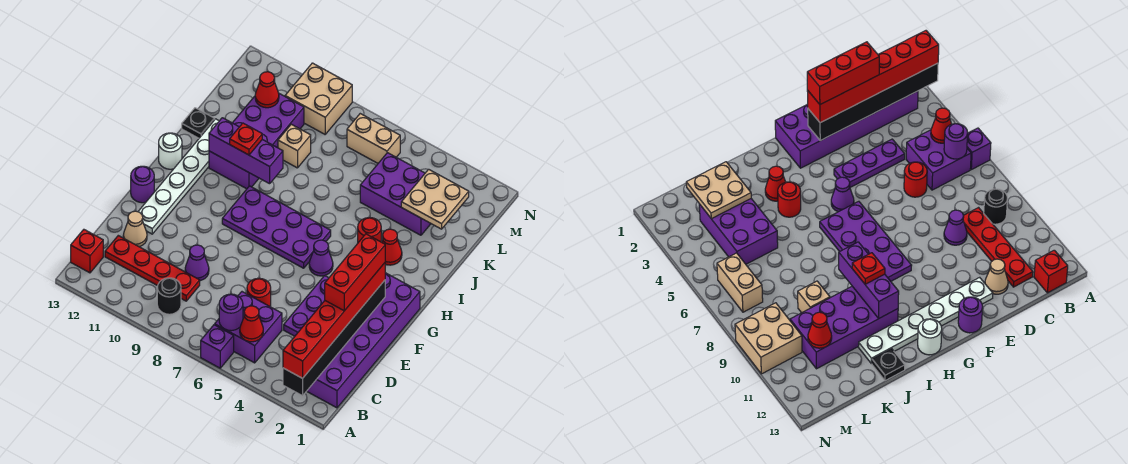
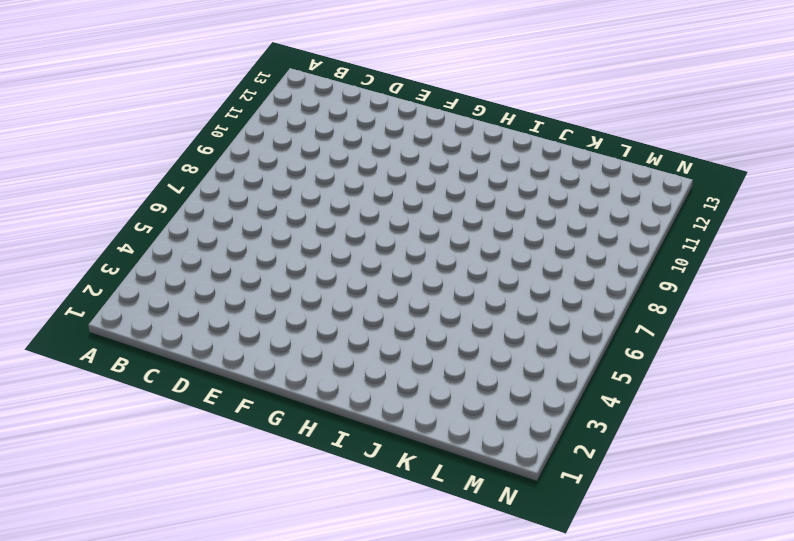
none -> purple brick A6 level 1
none -> purple brick B1:G2 level 1
none -> purple brick B5:C6 level 1
none -> black round brick B9 level 1

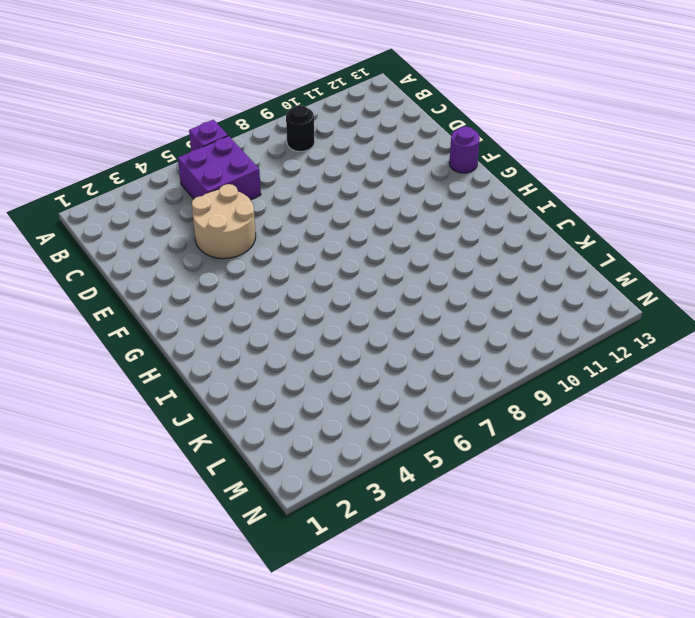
tan round brick D4:E5 level 1 -> purple plate D4:F4 level 1
none -> purple brick B1:G2 level 1
none -> red brick B13 level 1
none -> red plate C9:C12 level 1
none -> red round brick D6 level 1

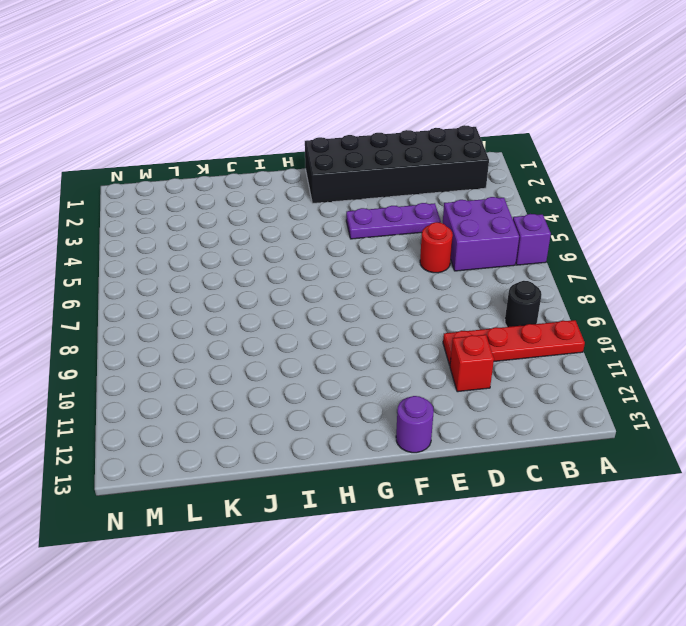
red plate A10:D10 level 1 -> red plate C9:C12 level 1
black brick B1:G2 level 1 -> purple brick B1:G2 level 1
red brick D11 level 1 -> red brick B13 level 1
none -> purple cone D9 level 1
none -> tan cone D12 level 1
none -> white plate E12:J12 level 1
none -> purple cone G5 level 1

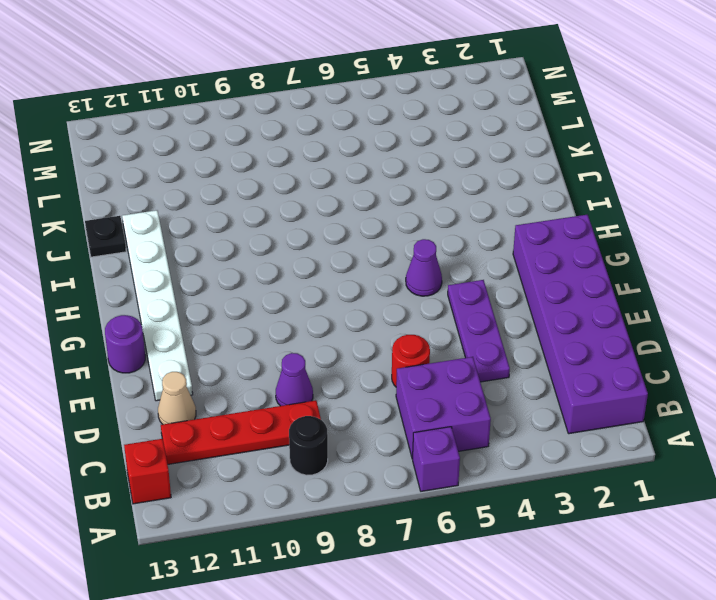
none -> purple plate G6:H9 level 1
none -> white round brick H13 level 1
none -> red cone I3 level 1
none -> red round brick I4 level 1

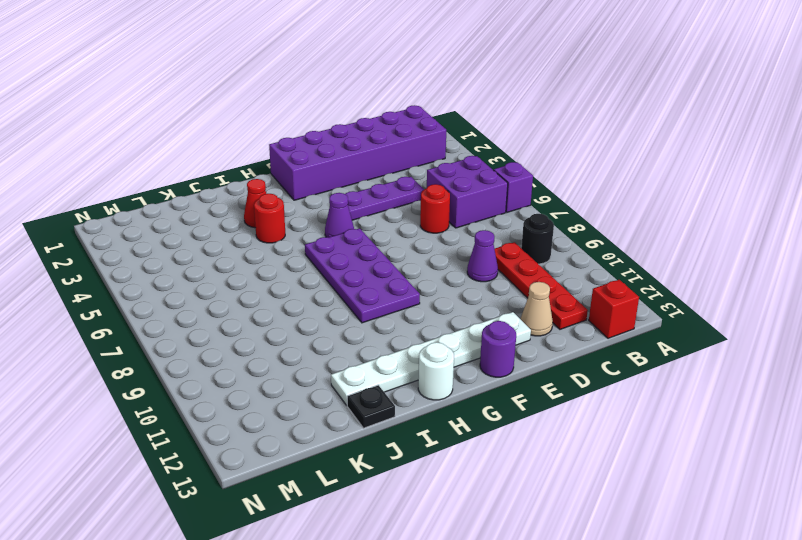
none -> purple brick I10:L11 level 1
none -> purple brick K3:L5 level 1
none -> tan brick K9 level 1
none -> tan brick M6:M7 level 1

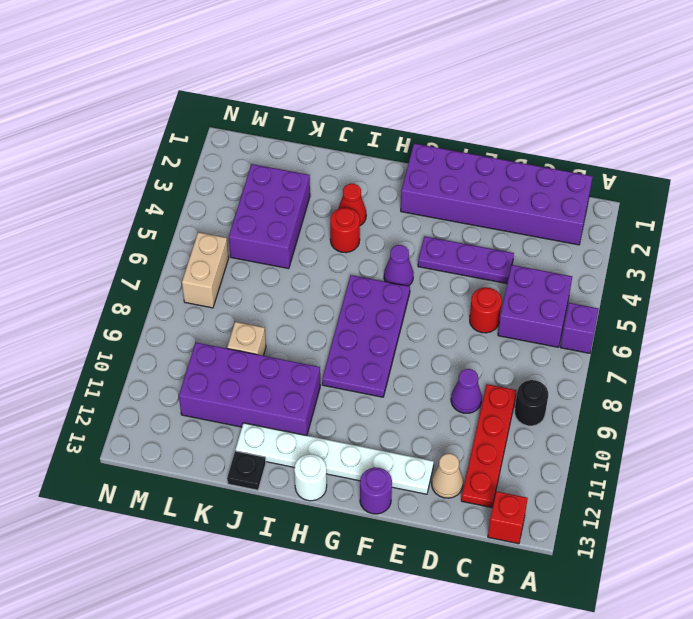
none -> tan brick M9:N10 level 1
none -> black brick A2:F2 level 2
none -> red cone B5 level 2
none -> purple round brick B6 level 2

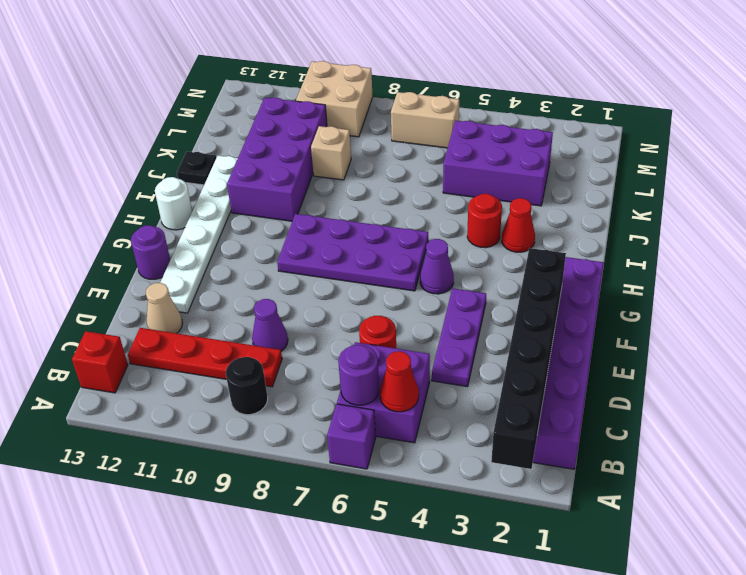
none -> purple brick I9:I11 level 2
none -> tan plate K2:L3 level 2
none -> red cone L11 level 2
none -> red brick A2:F2 level 3

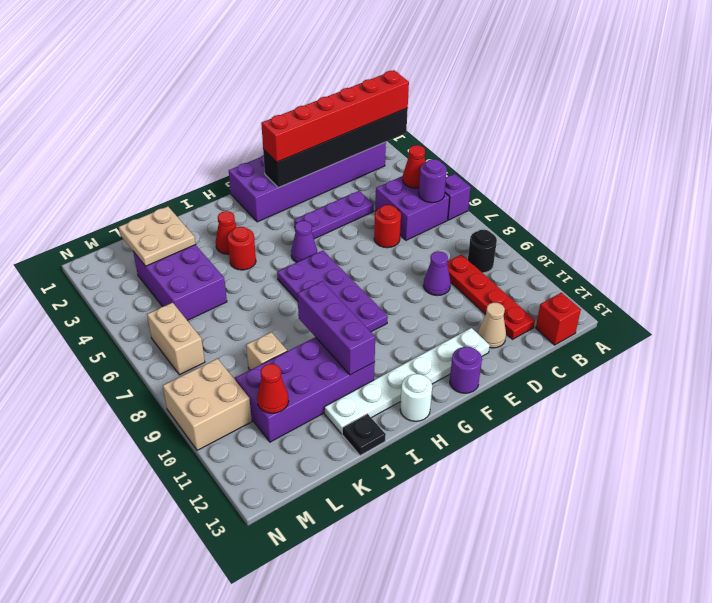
none -> red plate I10 level 3
none -> red brick D2:F2 level 4

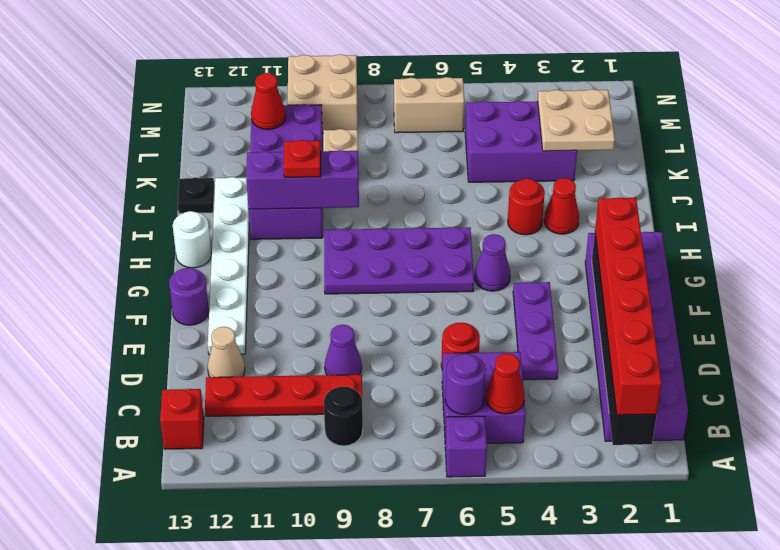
none -> red brick D2:F2 level 4

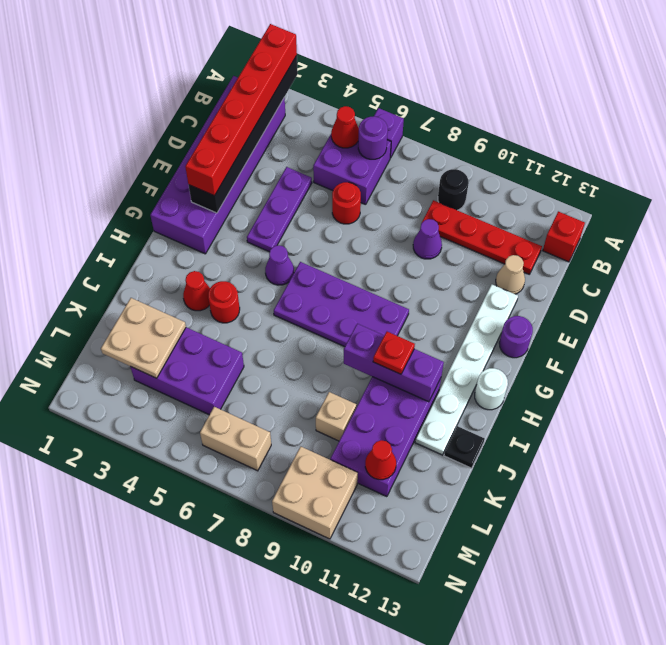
none -> red brick D2:F2 level 4

